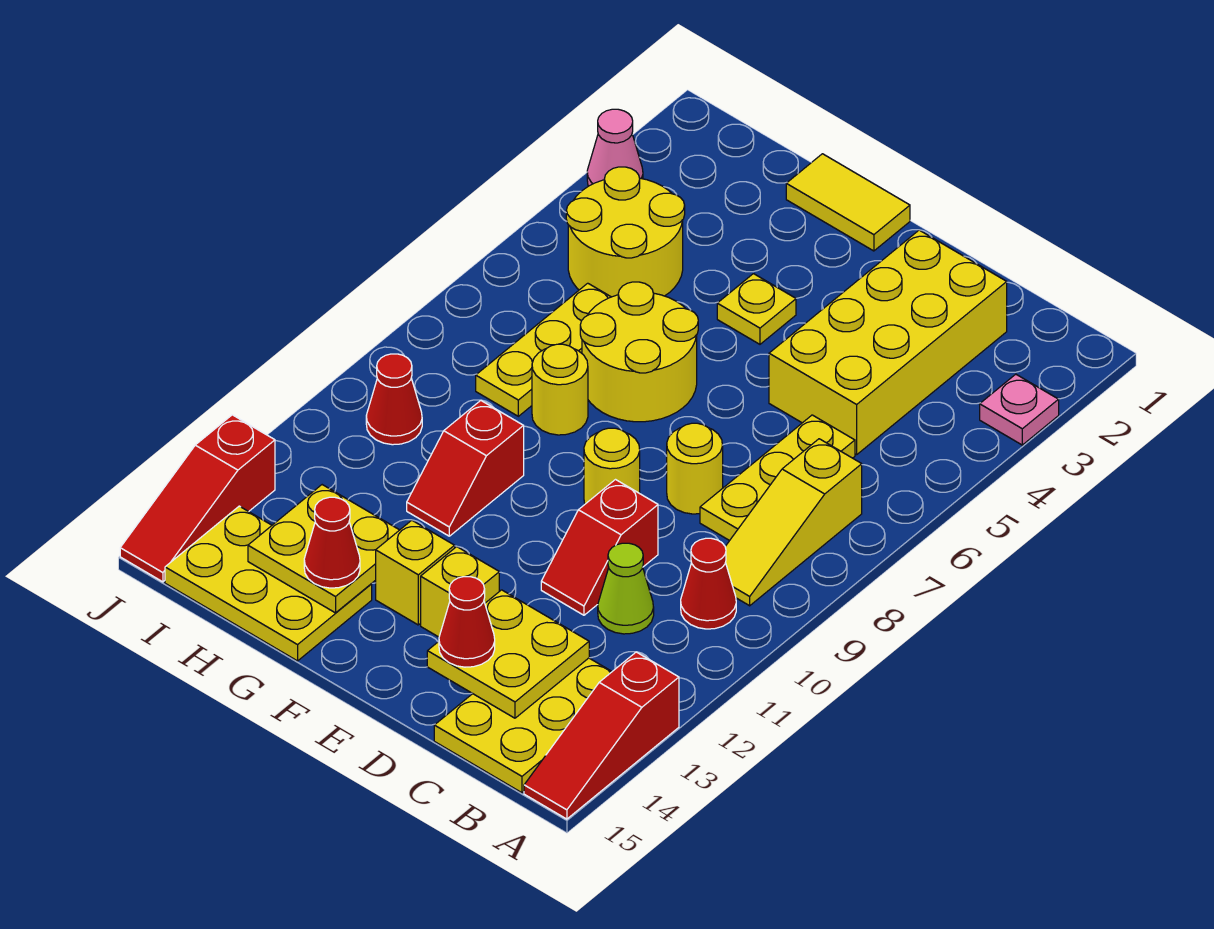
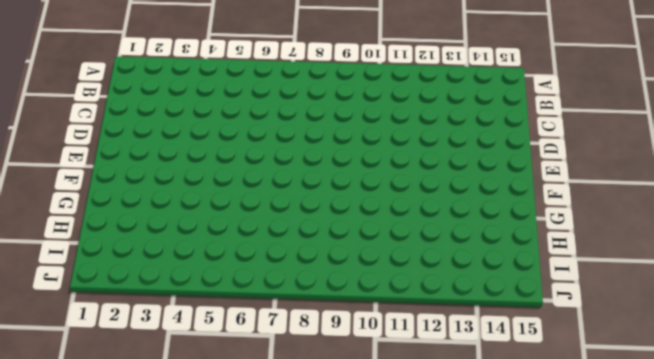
none -> pink plate A3 level 1
none -> red slope A13:A15 level 1 top 13
none -> yellow slope B7:B9 level 1 top 7

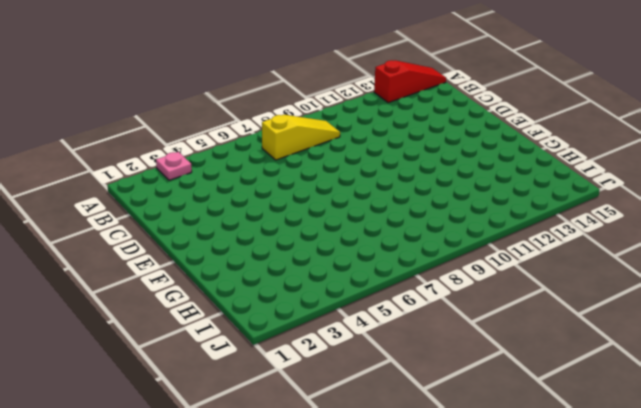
none -> red cone B10 level 1
none -> yellow plate B13:C15 level 1
none -> yellow brick C2:D5 level 1

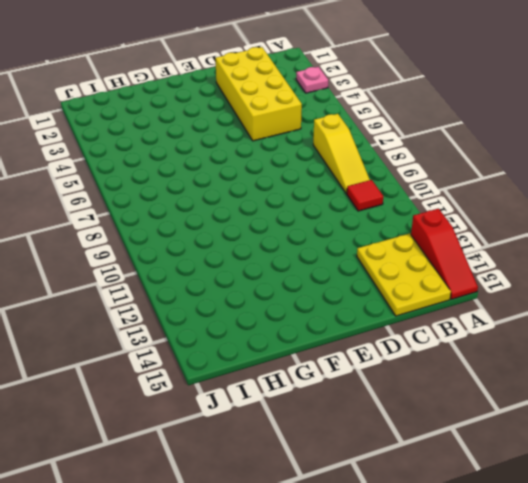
red tile B10 level 1 -> red cone B10 level 1
none -> yellow plate C6:C8 level 1
none -> lime cone C11 level 1
none -> yellow round brick D8 level 1

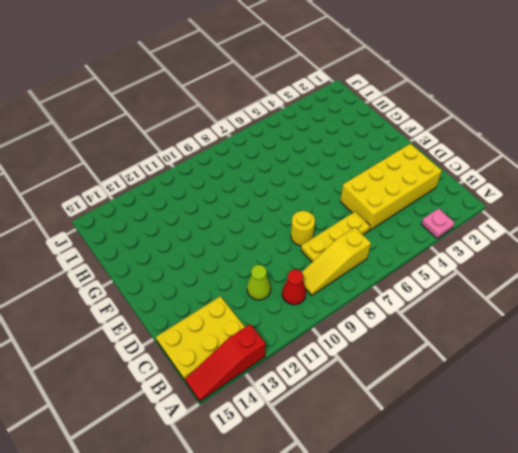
none -> red slope D10:D11 level 1 top 10
none -> yellow round brick E9 level 1
none -> yellow brick E13 level 1

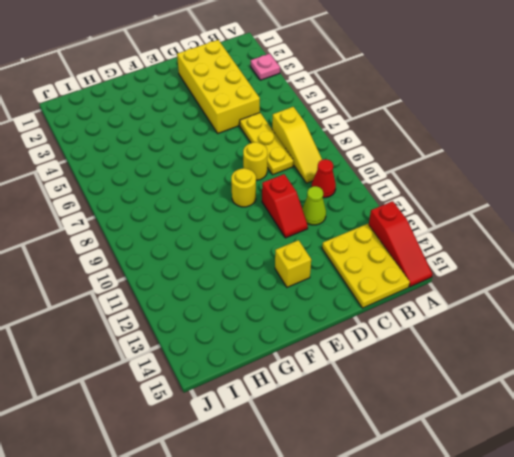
none -> yellow tile F1:G1 level 1
none -> yellow plate F4 level 1
none -> yellow round brick F6:G7 level 1

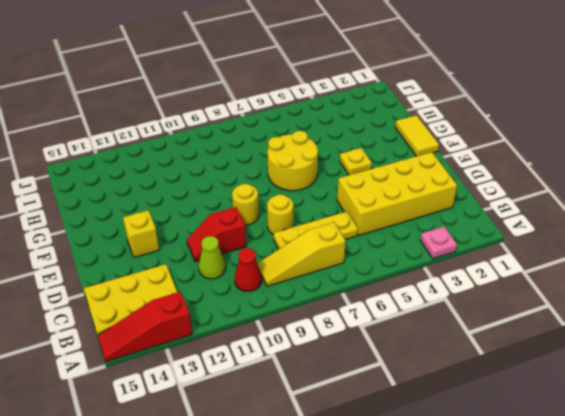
none -> yellow brick F13 level 1
none -> yellow round brick G8 level 1
none -> red slope G10:G11 level 1 top 10

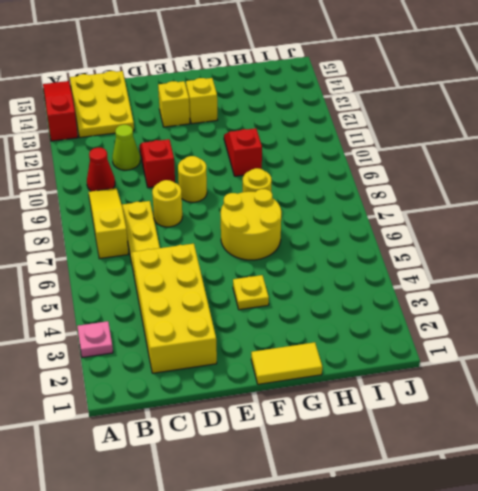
none -> yellow plate G14:I15 level 1
none -> yellow round brick H4:I5 level 1
none -> yellow plate H6:H8 level 1

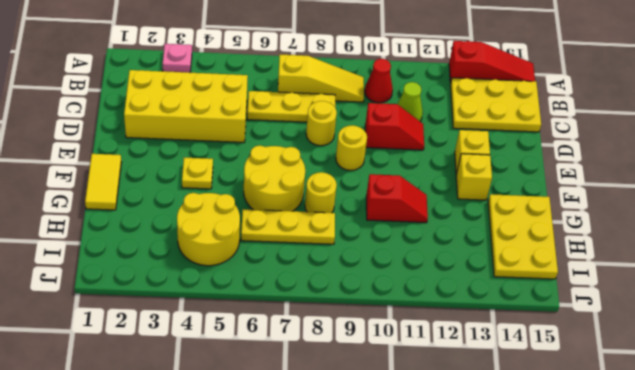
none -> red cone I10 level 1
none -> pink cone J3 level 1
none -> red slope J13:J15 level 1 top 13

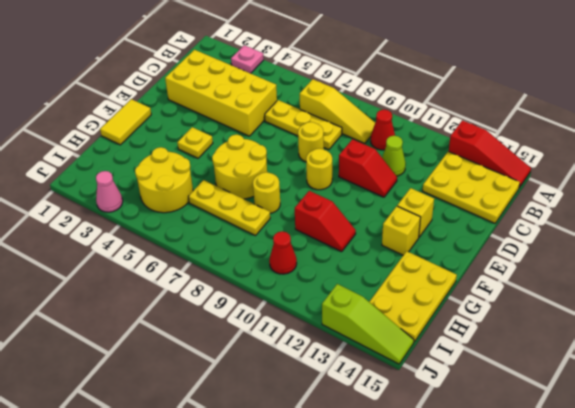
lime slope J13:J15 level 1 top 13 -> red slope J13:J15 level 1 top 13
none -> yellow plate C13:D14 level 2
none -> yellow plate G13:H14 level 2
none -> red cone D14 level 3

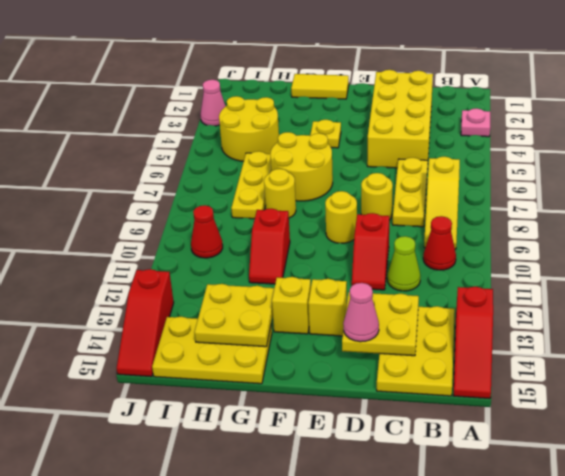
pink cone D14 level 3 -> red cone D14 level 3
none -> red cone G14 level 3

